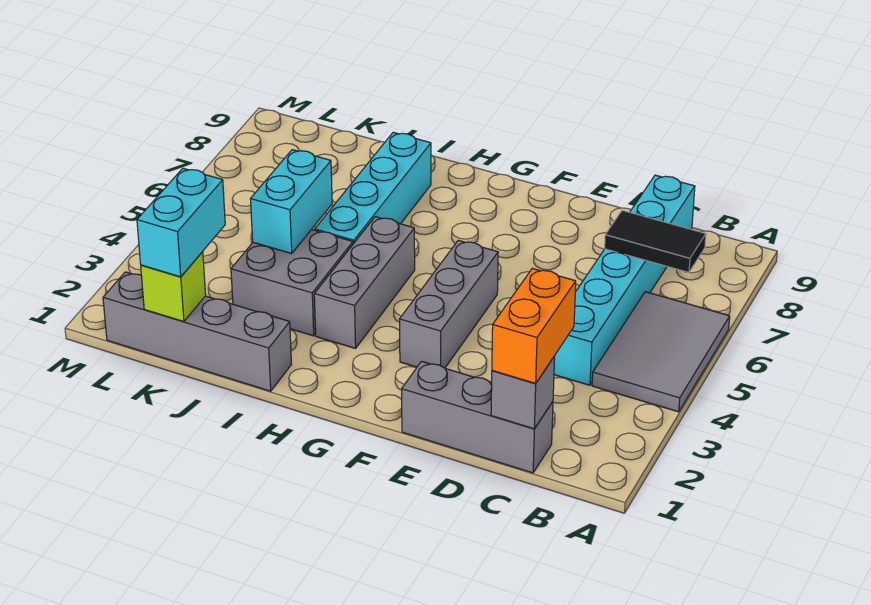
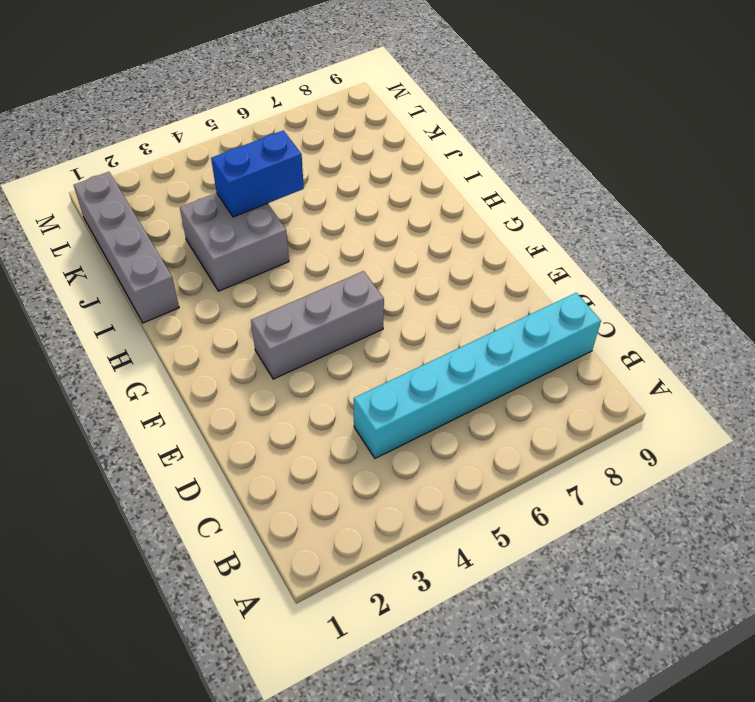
blue brick J4:J5 level 2 -> cyan brick J4:J5 level 2
none -> grey tile A4:B6 level 1
none -> grey brick C1:E1 level 1
none -> grey brick H3:H5 level 1

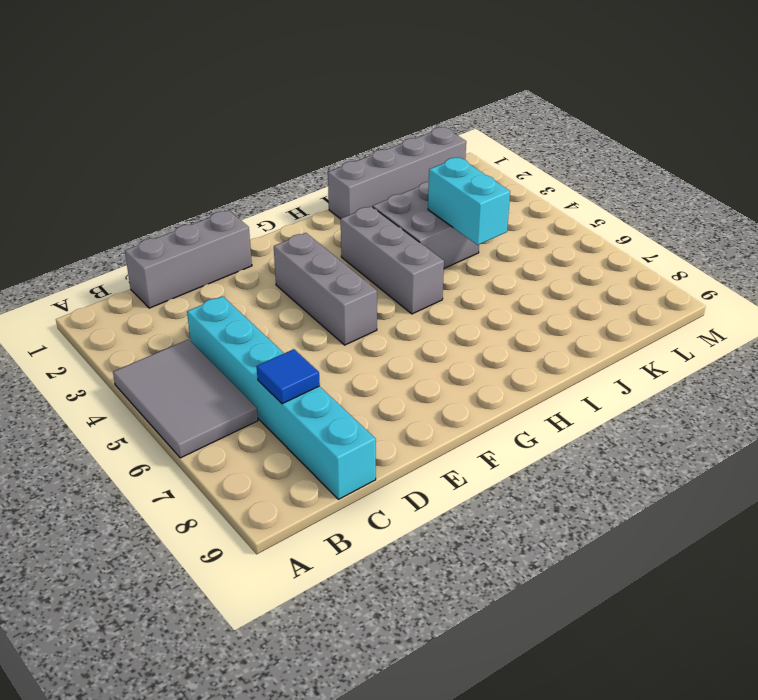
blue tile C7 level 2 -> black tile B7:C7 level 2
none -> cyan brick I5:I8 level 1
none -> grey brick C1 level 2
none -> lime brick K1 level 2

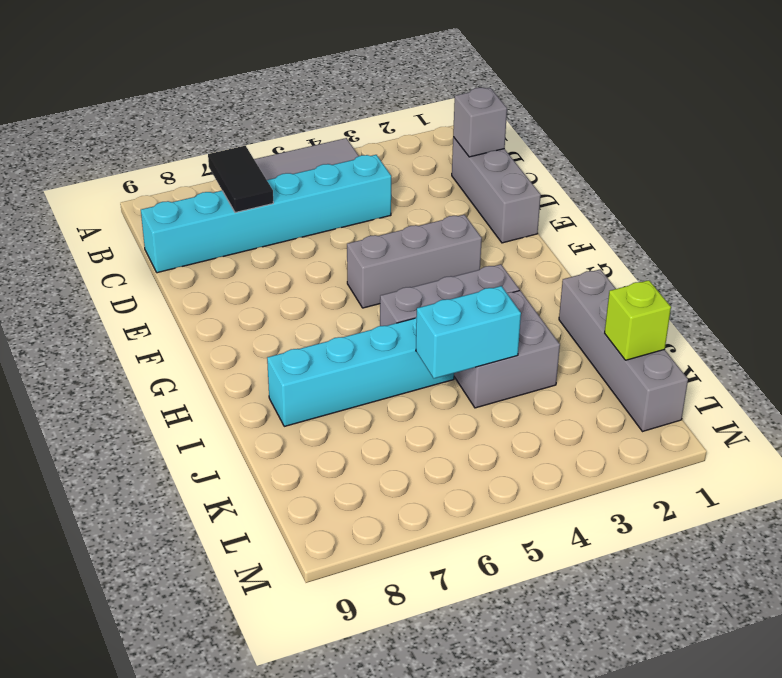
none -> orange brick C1:C2 level 3
none -> cyan brick K1:K2 level 3

